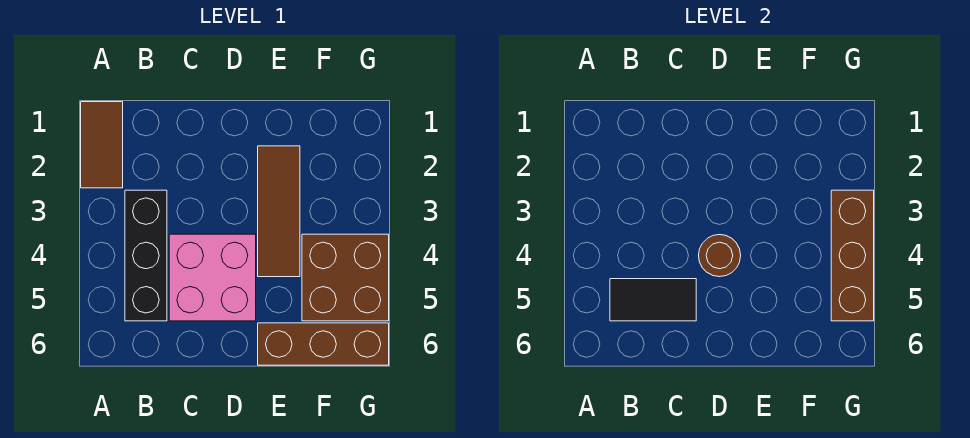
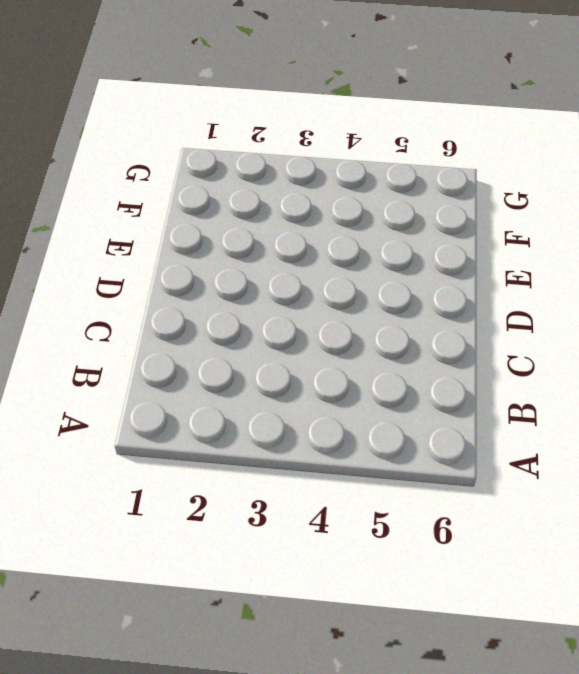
none -> brown tile A1:A2 level 1
none -> black brick B3:B5 level 1

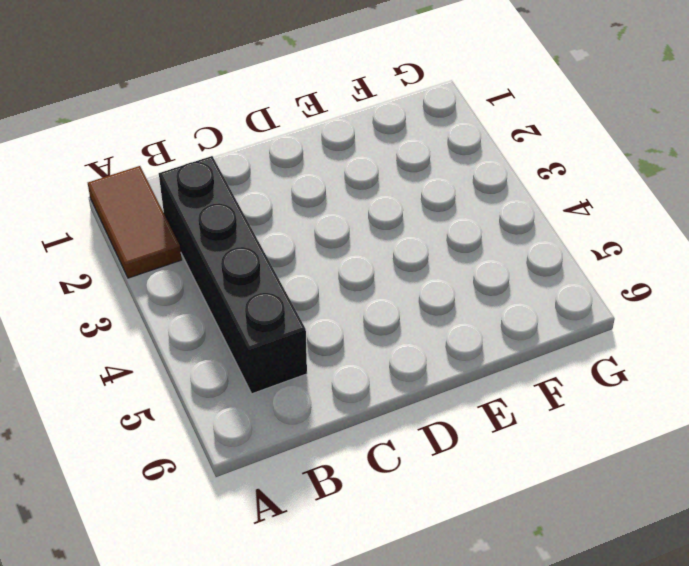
black brick B2:B5 level 1 -> black brick B3:B5 level 1
none -> pink brick C4:D5 level 1
none -> brown tile E2:E4 level 1

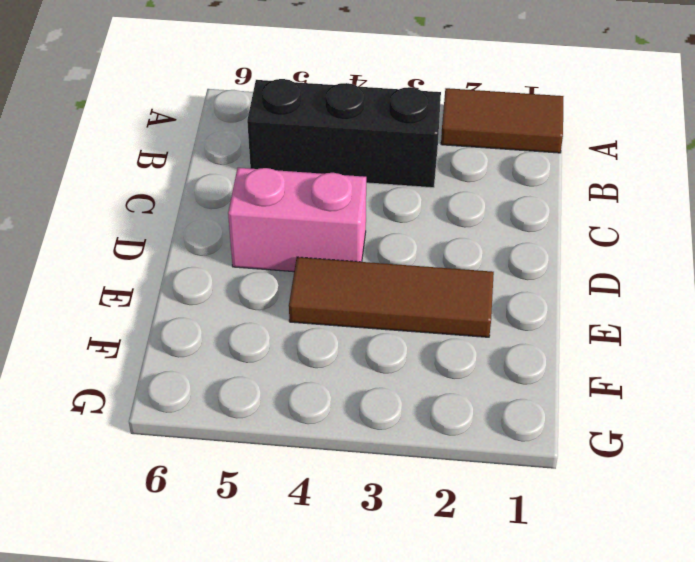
pink brick D4:D5 level 1 -> pink brick C4:D5 level 1
none -> brown brick E6:G6 level 1
none -> brown brick F4:G5 level 1

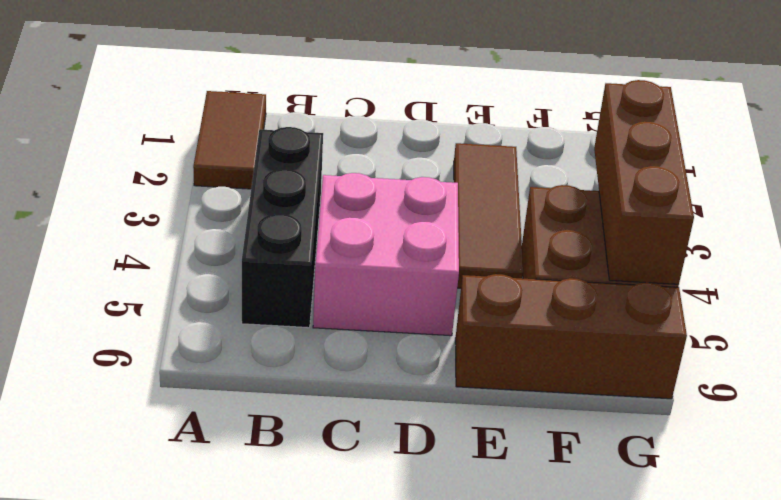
none -> black tile B5:C5 level 2
none -> brown round brick D4 level 2

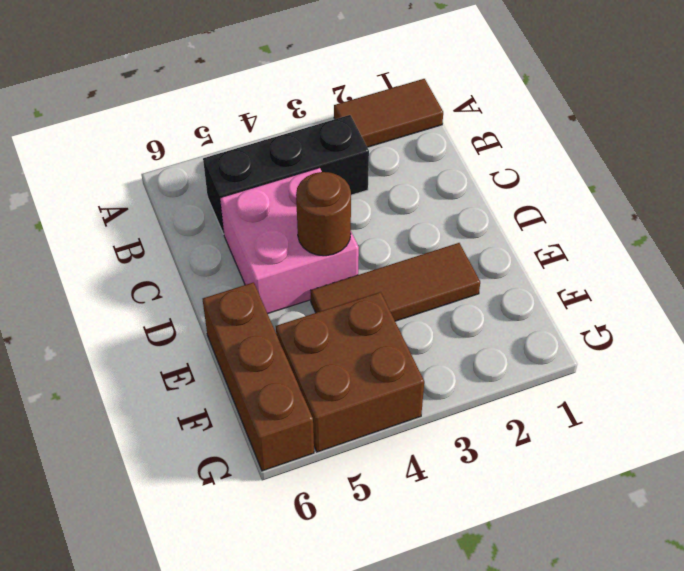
none -> black tile B5:C5 level 2
none -> brown brick G3:G5 level 2

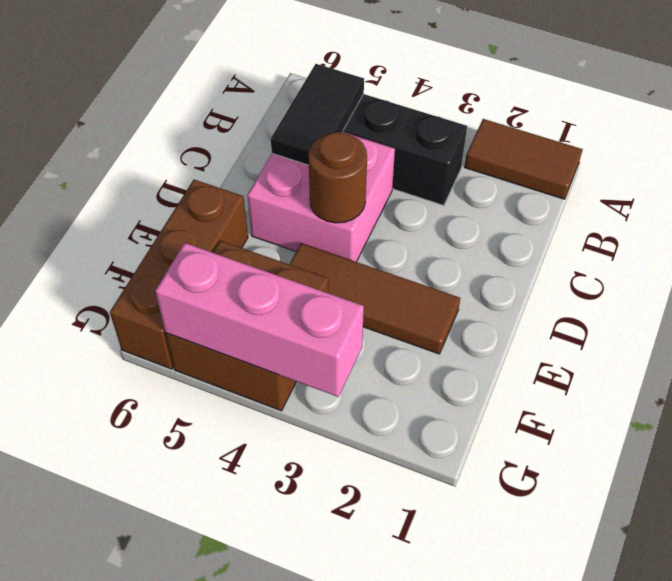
pink brick G3:G5 level 2 -> brown brick G3:G5 level 2

